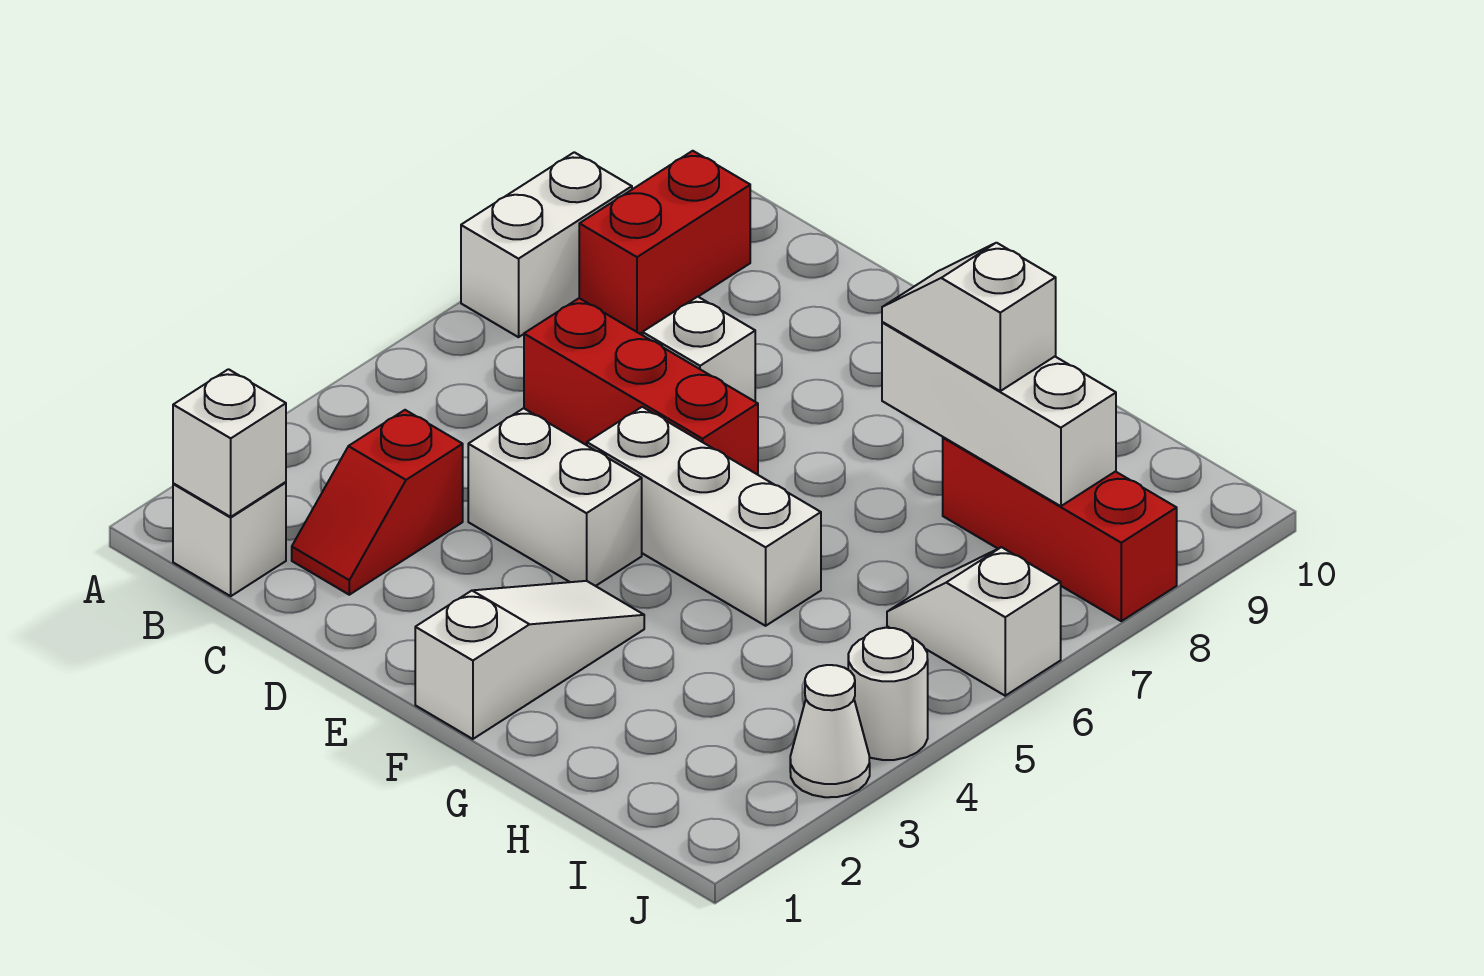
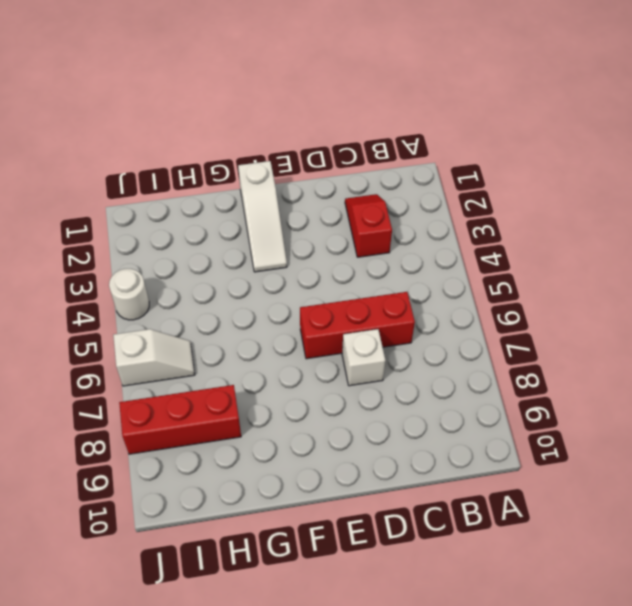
none -> white brick A7:A8 level 1
none -> white brick B1 level 1
none -> red brick B8:B9 level 1

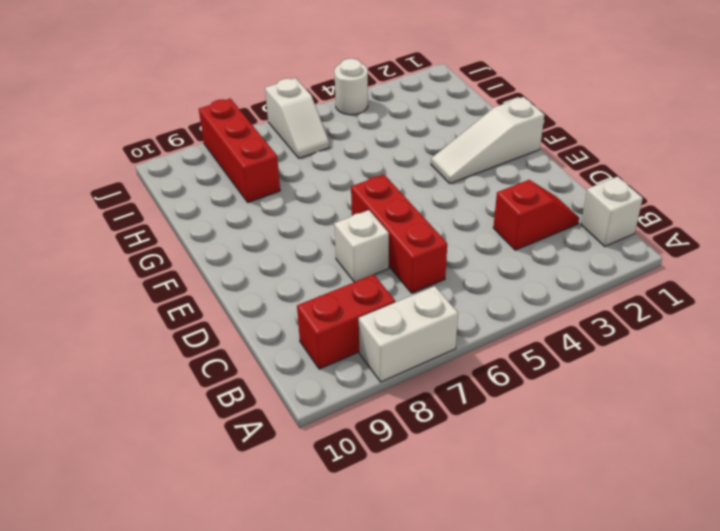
none -> white brick D4:E4 level 1
none -> white brick E5:G5 level 1
none -> white cone J3 level 1

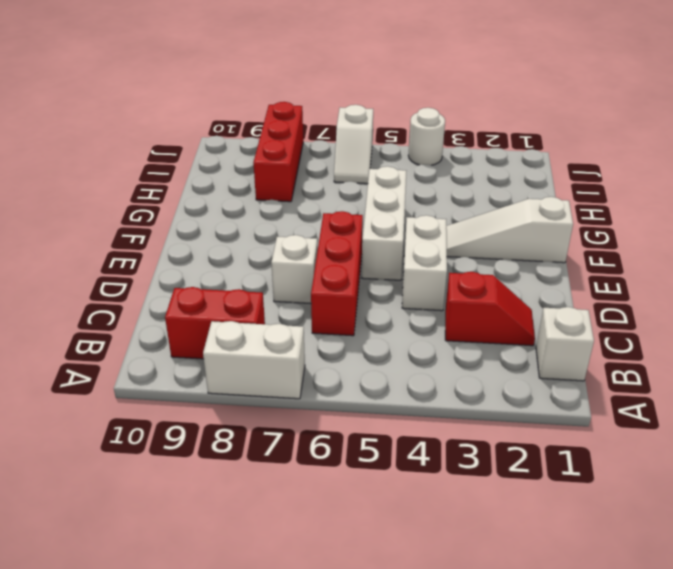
none -> white cone J3 level 1
none -> white brick B1 level 2
none -> white brick G8:I8 level 2

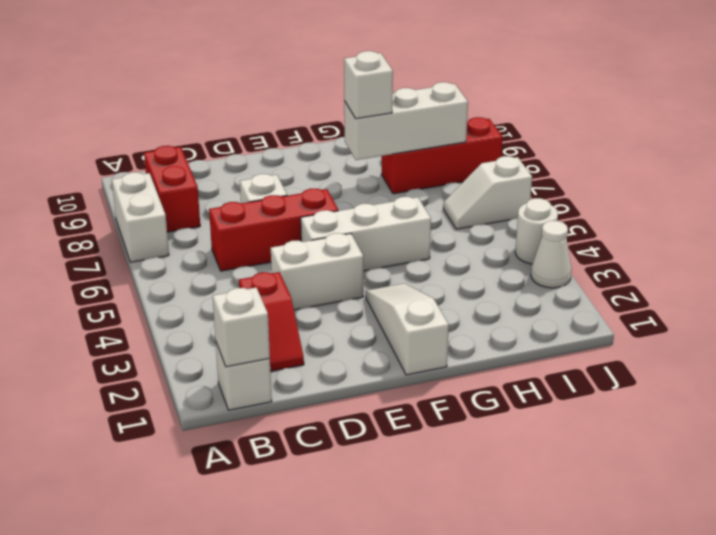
white brick G8 level 3 -> white slope G8:H8 level 3 top H

